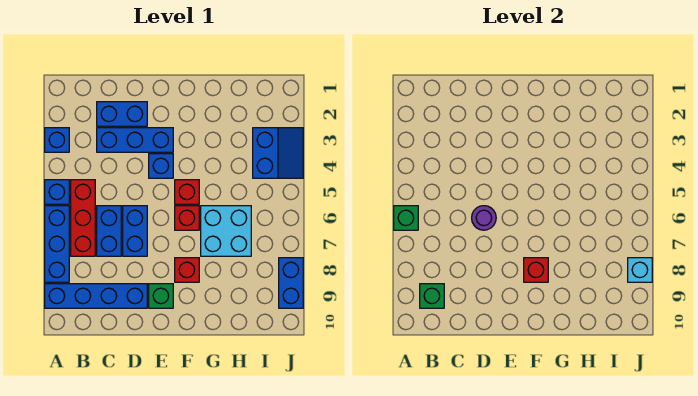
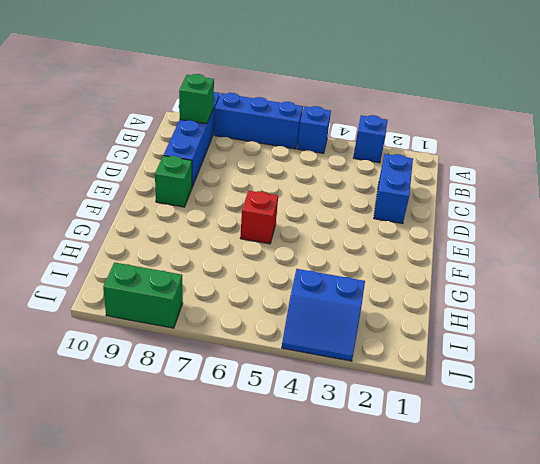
green brick J8:J9 level 1 -> blue brick J8:J9 level 1
none -> red brick B5:B7 level 1
none -> blue brick C3:E3 level 1
none -> blue brick C6:C7 level 1

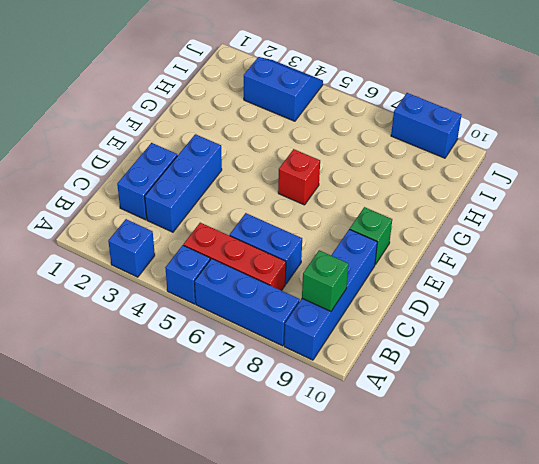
none -> blue brick D6:D7 level 1
none -> blue brick E4 level 1
none -> red brick F5 level 1

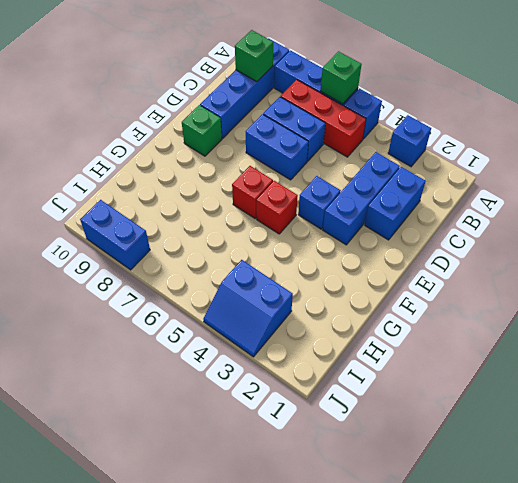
none -> red brick F8 level 1
none -> cyan brick G6:H7 level 1
none -> purple round brick D6 level 2

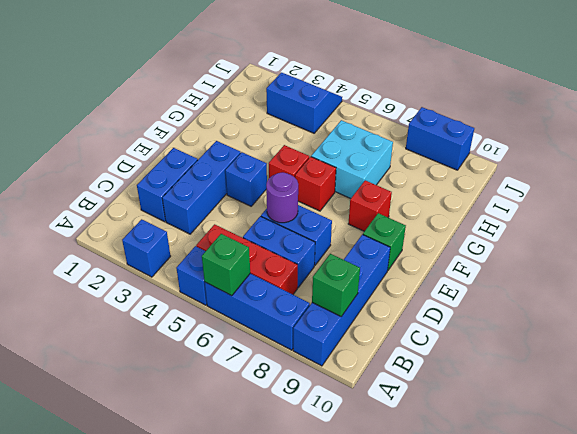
none -> red brick F8 level 2
none -> cyan brick J8 level 2

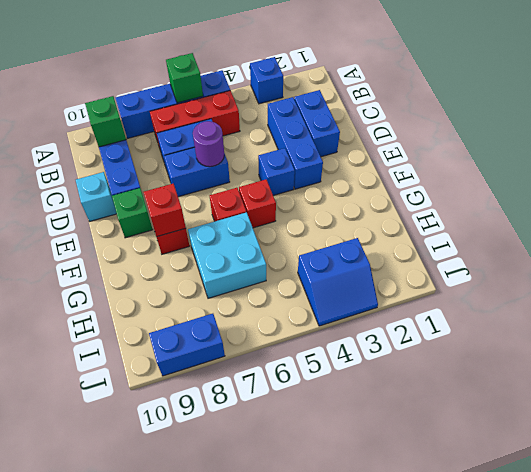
cyan brick D10 level 1 -> cyan brick J8 level 2

